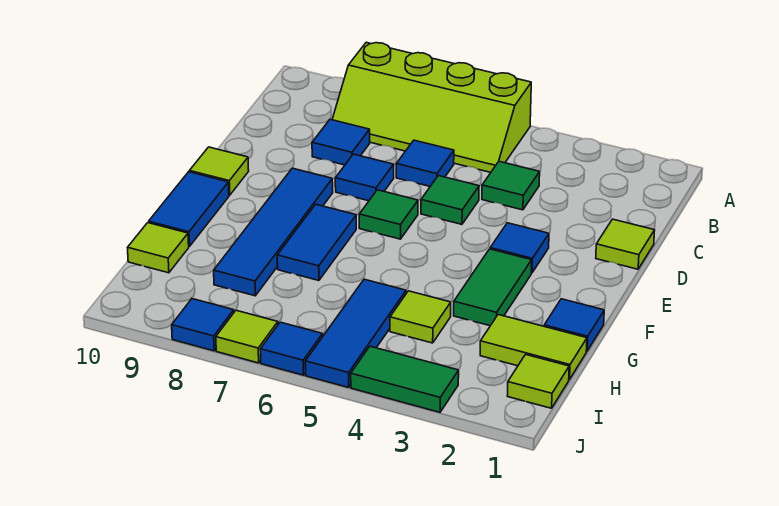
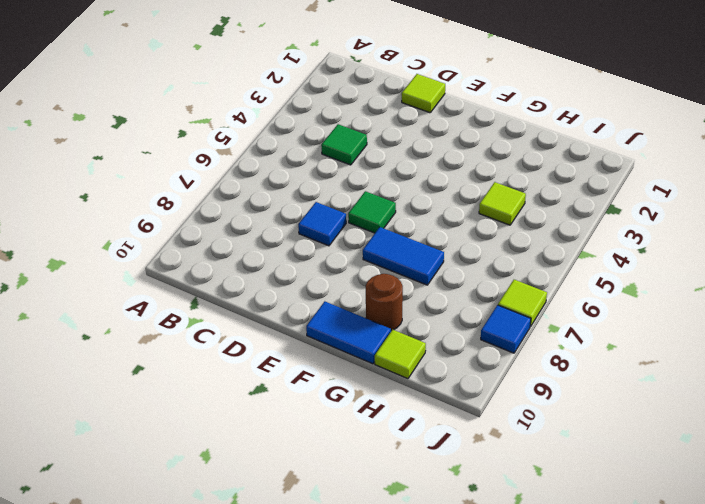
brown round brick G9 level 1 -> none
none -> lime slope A5:B8 level 1 top A
none -> blue tile C6 level 1
none -> blue tile C8 level 1

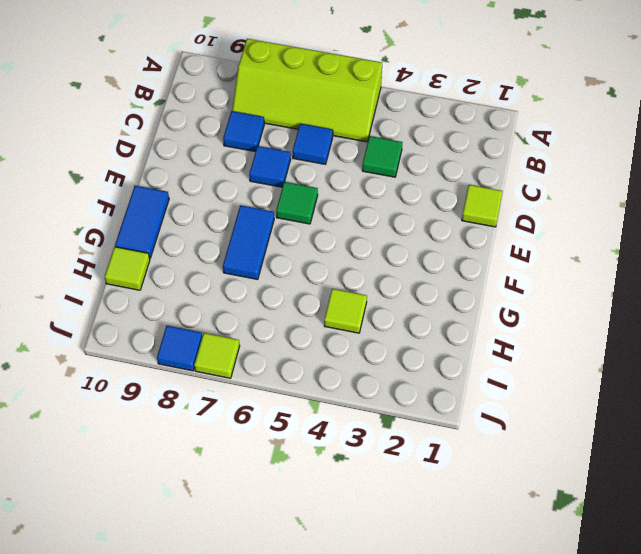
none -> green tile D5 level 1
none -> blue tile E3 level 1
none -> blue tile E8:H8 level 1

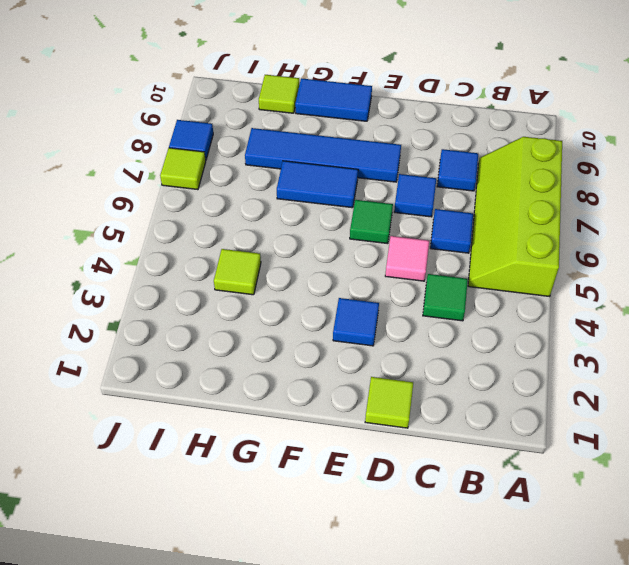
pink tile D5 level 1 -> green tile D5 level 1
none -> lime tile E10 level 1
none -> green tile F3:G3 level 1
none -> blue tile G1 level 1

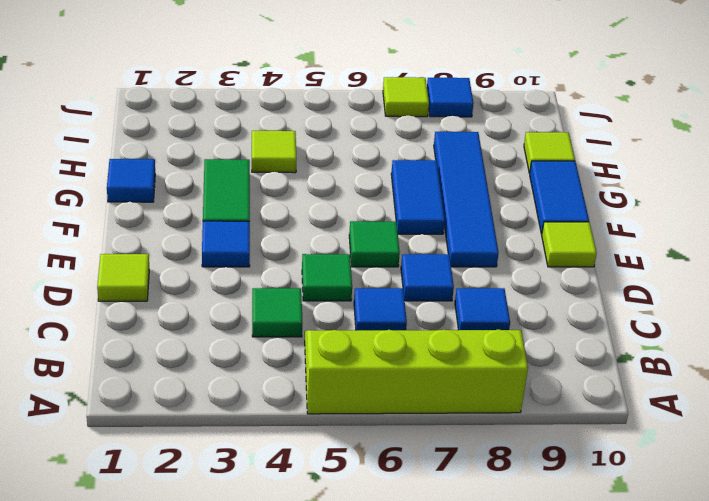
none -> lime tile H1:H2 level 1
none -> blue tile H5:J5 level 1
none -> lime tile I1 level 1

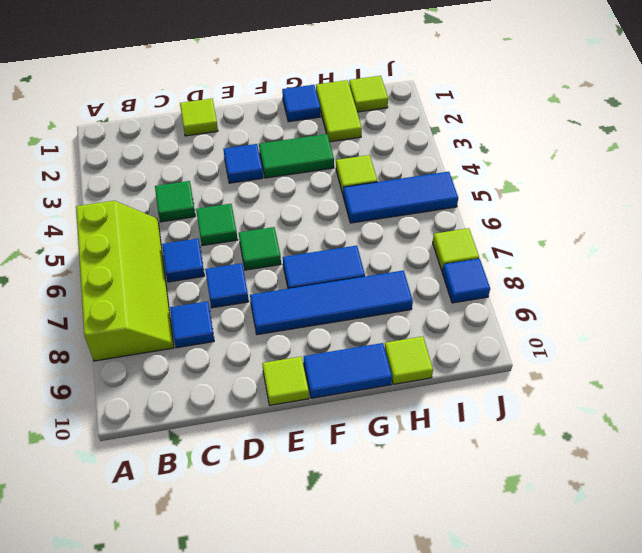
none -> green tile J3:J4 level 1
none -> blue tile J6 level 1

